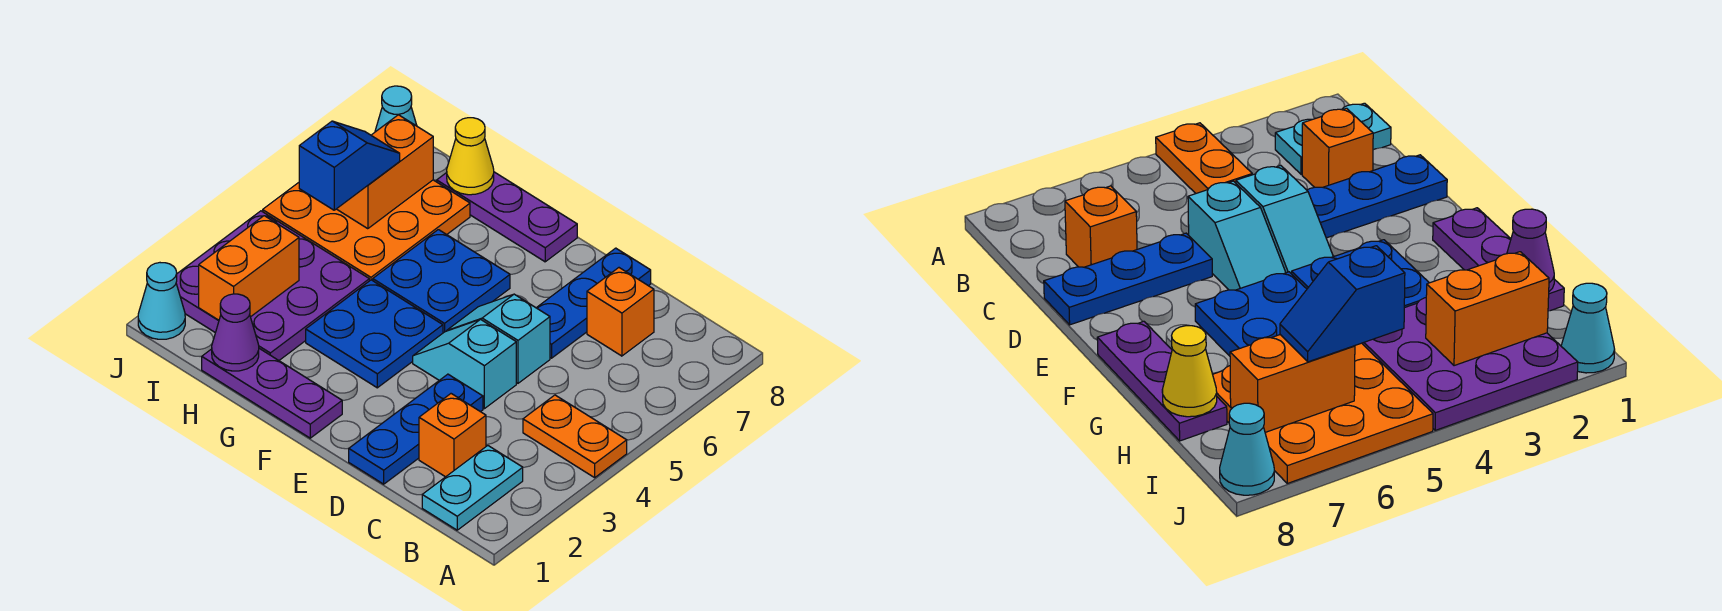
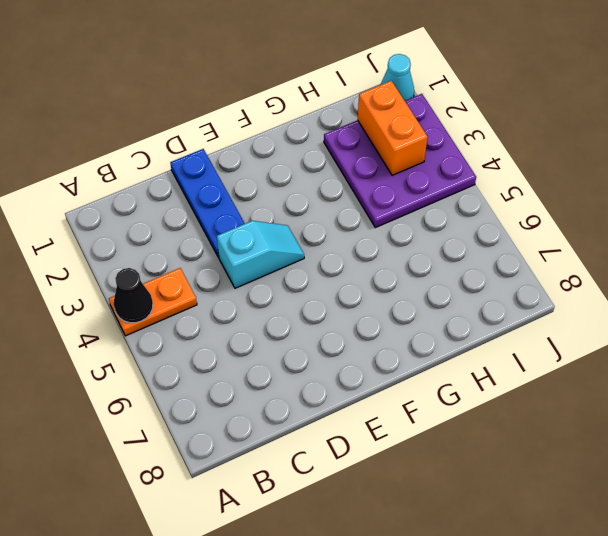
black cone A4 level 2 -> none
none -> cyan plate B1:B2 level 1
none -> orange brick C2 level 1
none -> orange brick C7 level 1

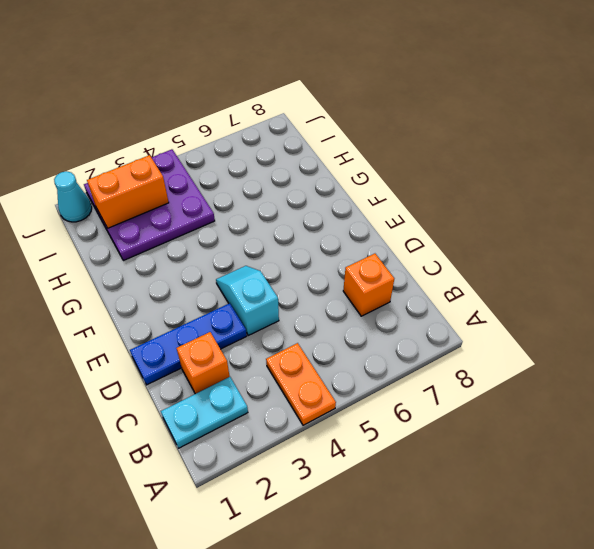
none -> cyan slope D5:E5 level 1 top D
none -> blue plate D6:D8 level 1
none -> purple plate F1:H1 level 1

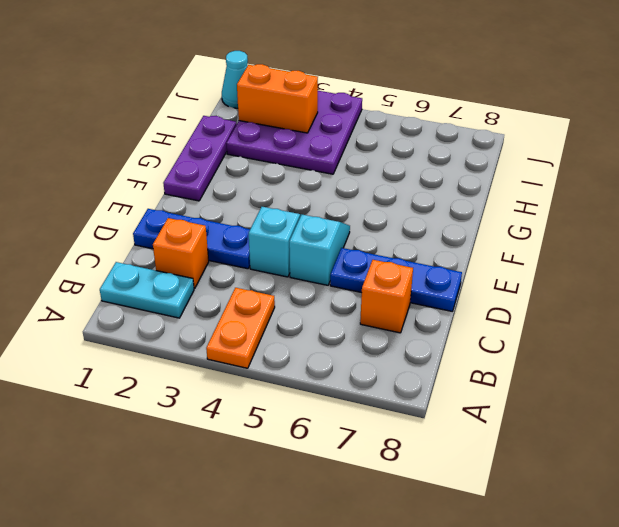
none -> blue plate F3:G4 level 1
none -> blue plate F5:G6 level 1
none -> purple plate F8:H8 level 1

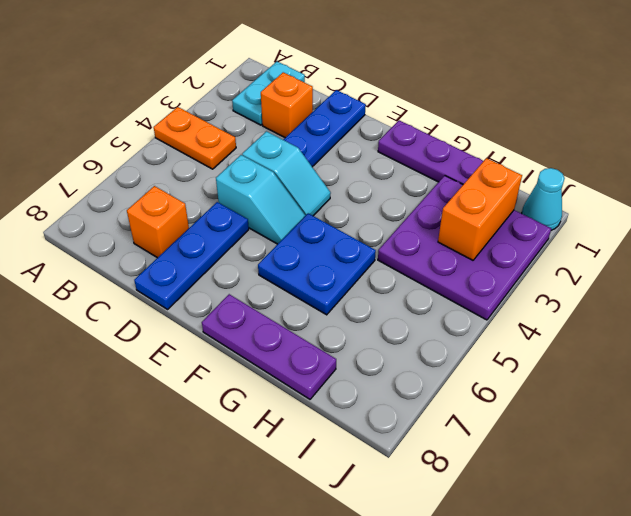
none -> blue plate F3:G4 level 1
none -> orange plate H5:J7 level 1
none -> cyan cone J8 level 1

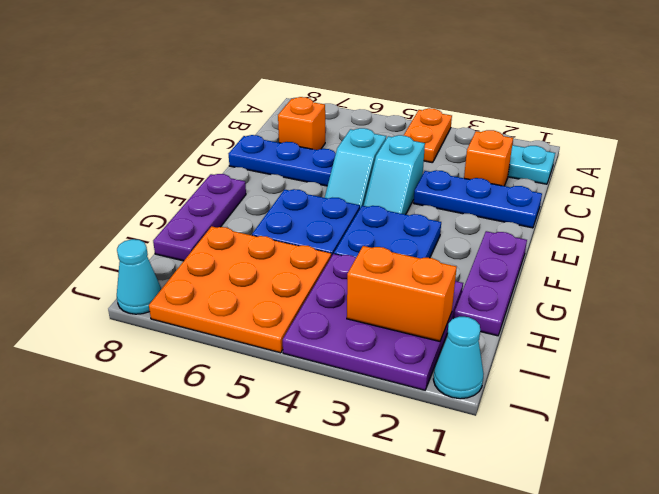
none -> purple cone H1 level 2
none -> yellow cone H8 level 2
none -> orange brick I6:I7 level 2

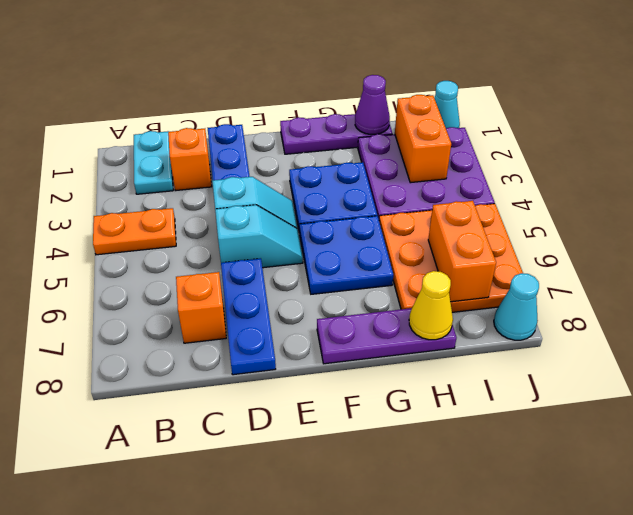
none -> blue slope I5:I6 level 3 top 5

